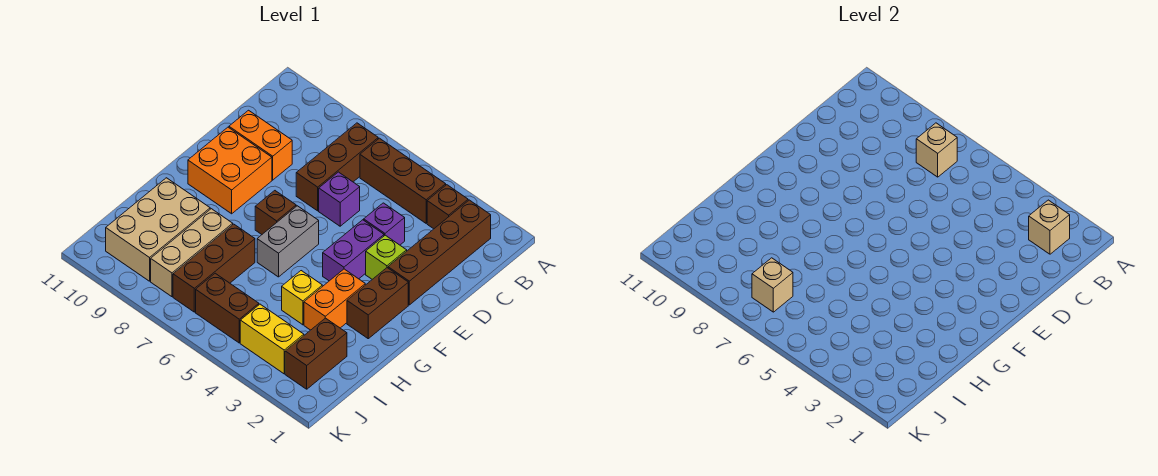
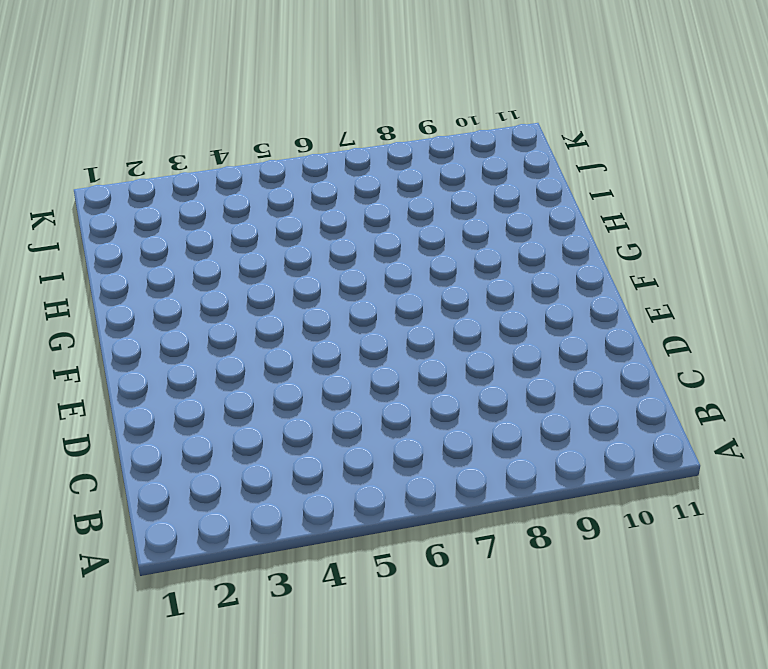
none -> brown brick B2:E2 level 1
none -> brown brick B3 level 1
none -> brown brick B4:B6 level 1

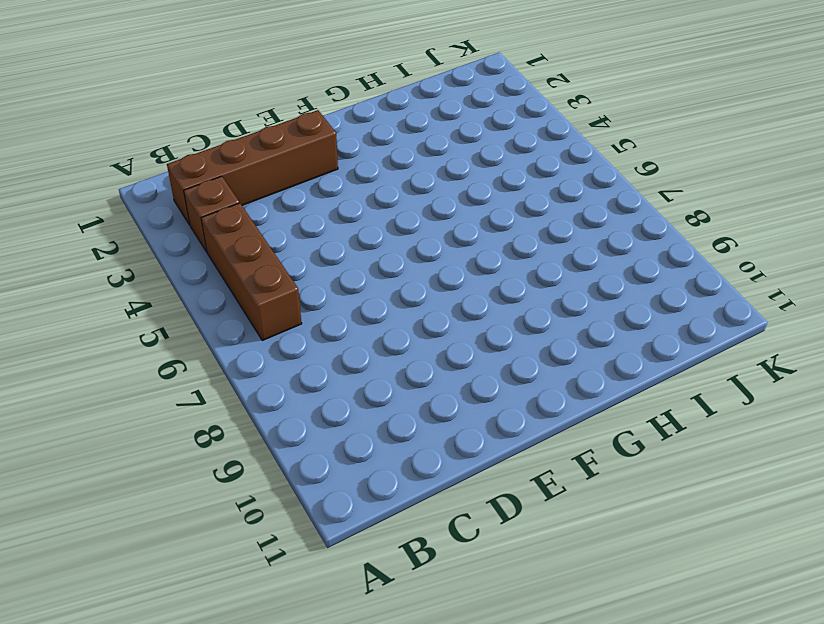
none -> brown brick B7:D7 level 1
none -> purple brick D4 level 1
none -> purple brick D6 level 1

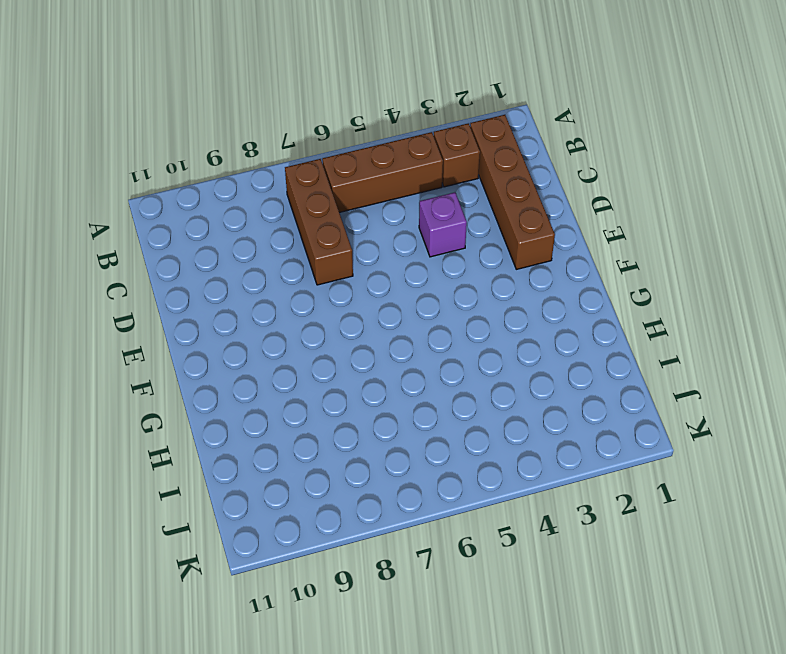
none -> purple brick D6 level 1
none -> orange brick D9:D10 level 1
none -> lime brick E3 level 1

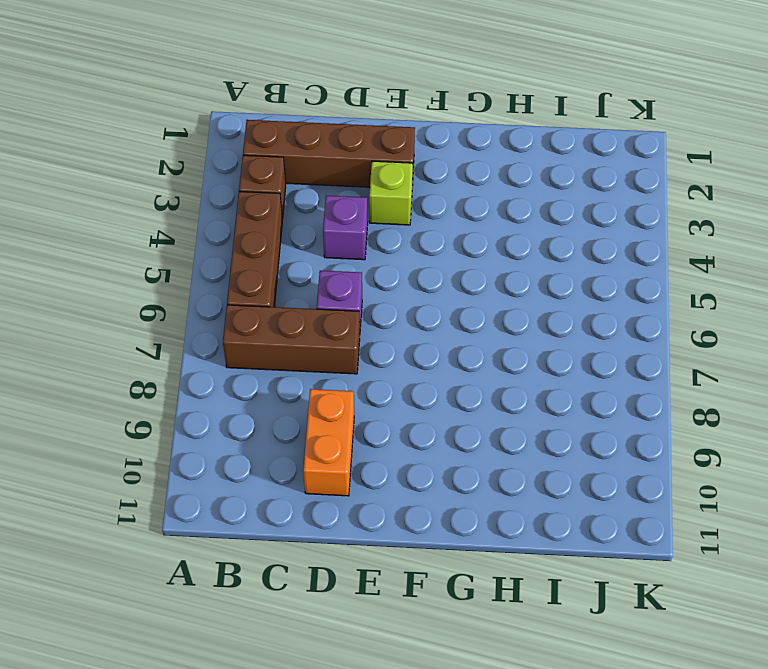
none -> purple brick E4:F4 level 1
none -> orange brick E9:F10 level 1
none -> brown brick F2:G2 level 1

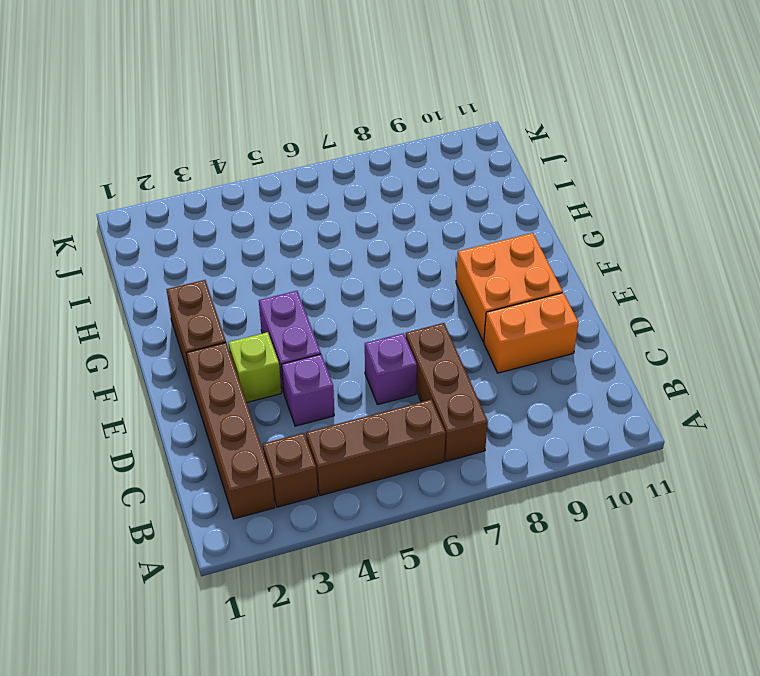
none -> grey brick F6:G6 level 1
none -> brown brick F7 level 1
none -> orange brick G3:H3 level 1

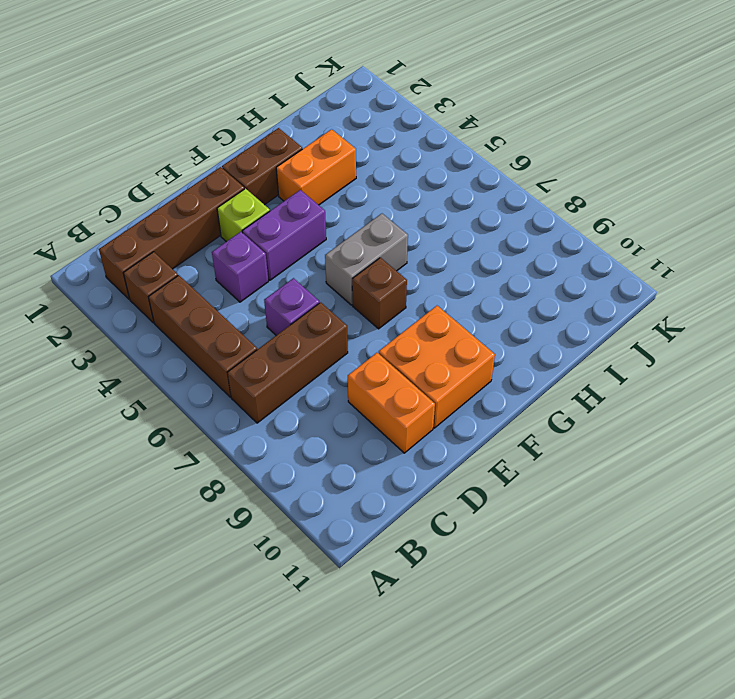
none -> yellow brick H4 level 1
none -> brown brick H7:J7 level 1
none -> tan brick H8:J8 level 1

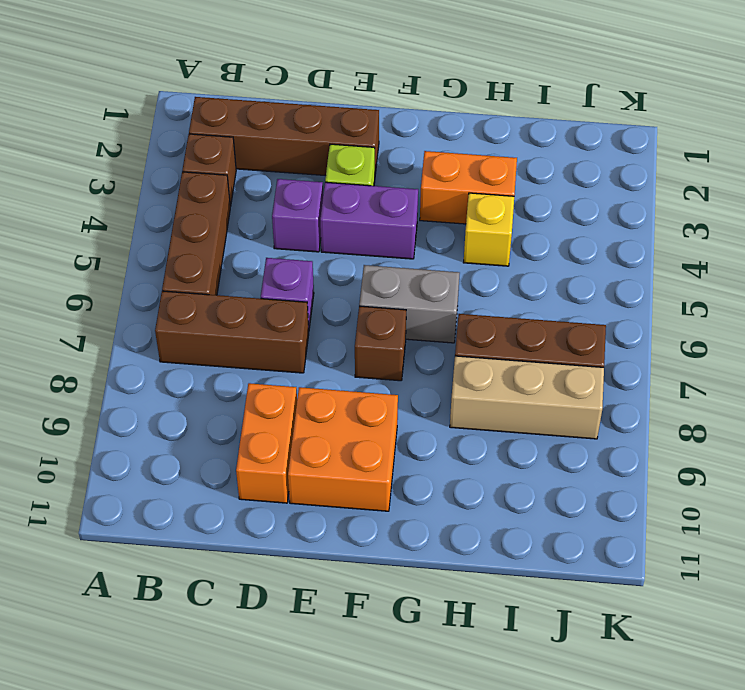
none -> brown brick F2:G2 level 1
none -> tan brick H9:J10 level 1
none -> brown brick I2:J2 level 1

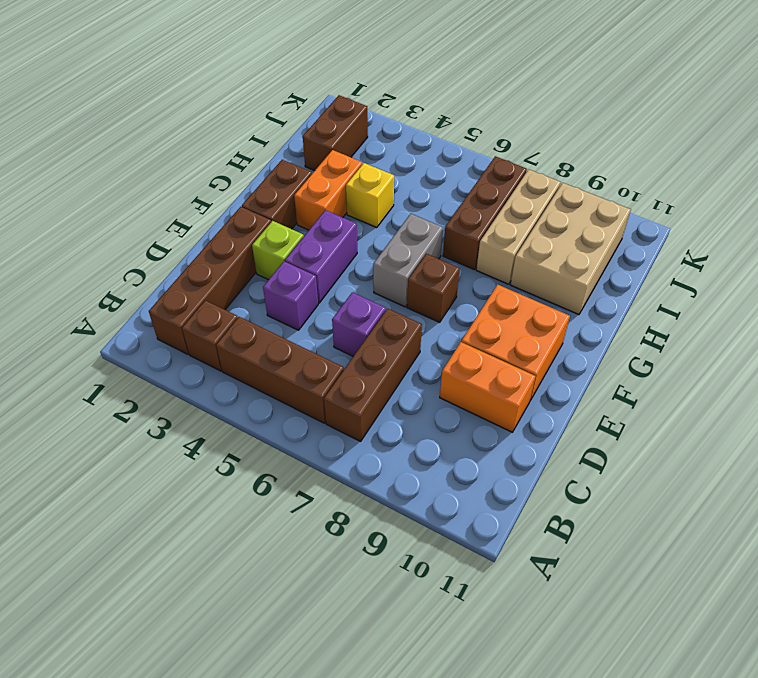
none -> yellow brick J3:J4 level 1
none -> brown brick J5:J6 level 1
none -> tan brick B2 level 2

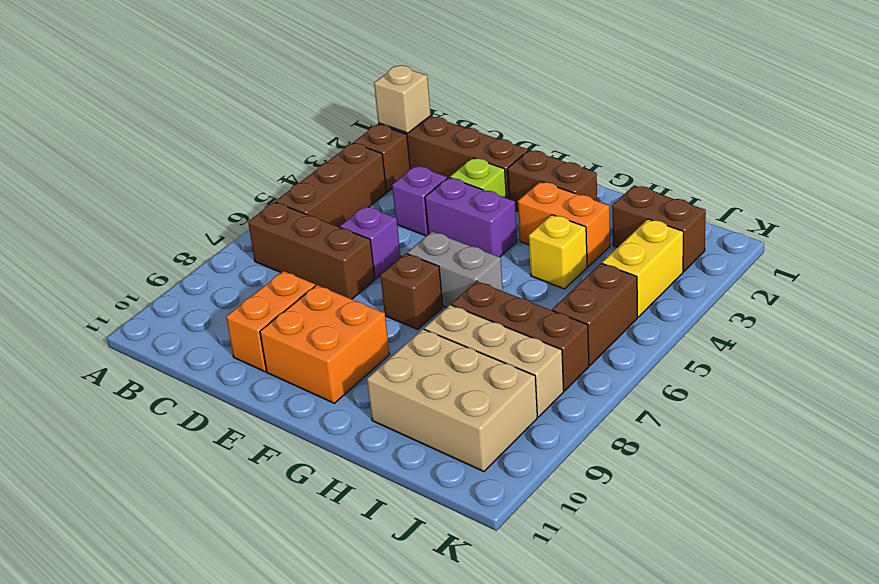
none -> tan brick B7 level 2
none -> tan brick J7 level 2

